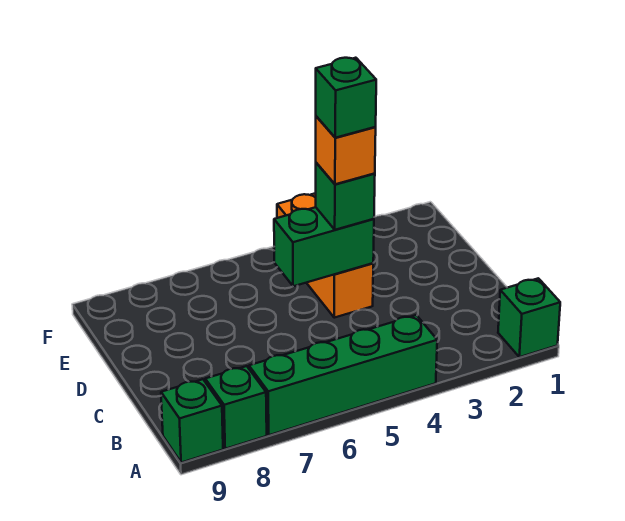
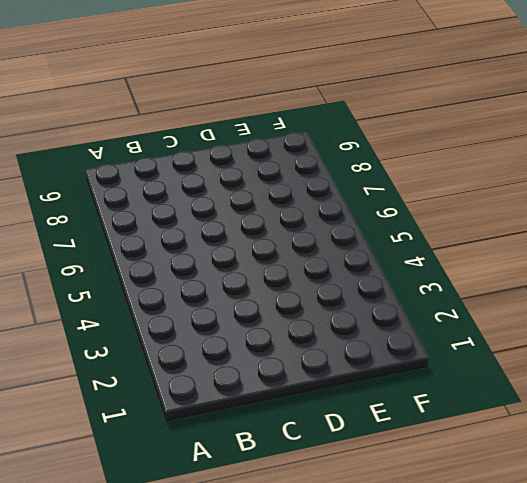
none -> green brick A1 level 1
none -> green brick A4:A7 level 1

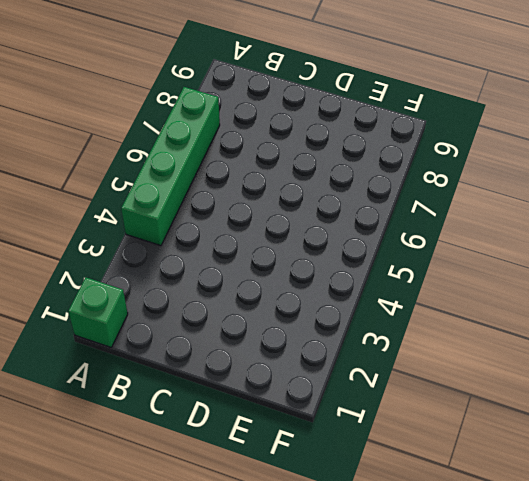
none -> green brick A8 level 1
none -> green brick A9 level 1

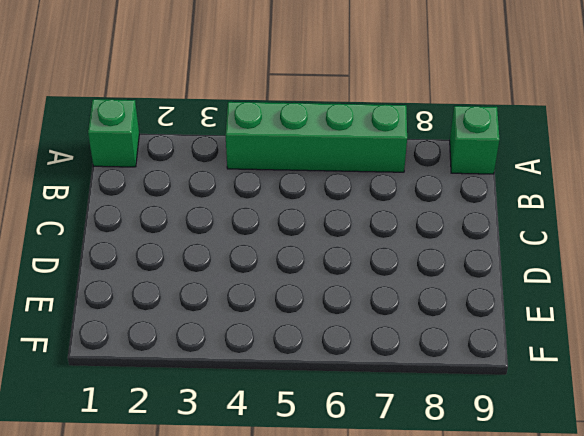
none -> green brick A8 level 1
none -> orange brick D4:F4 level 1

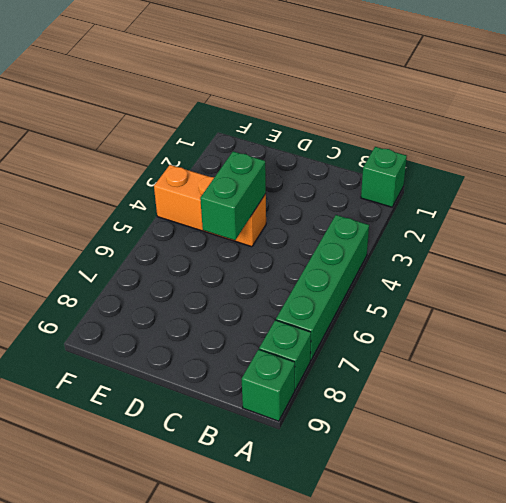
none -> green brick D4 level 3
none -> orange brick D4 level 4

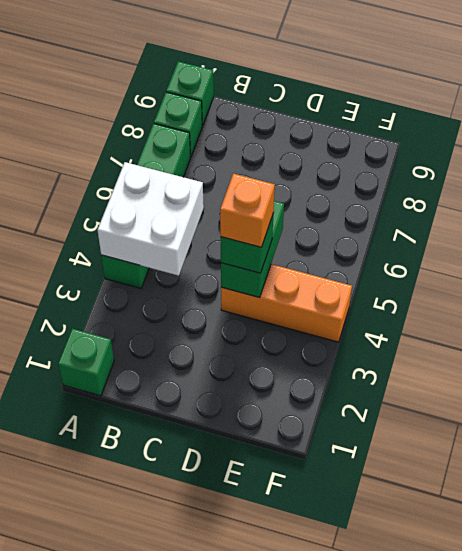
white brick A4:B5 level 2 -> none
none -> green brick D4 level 5

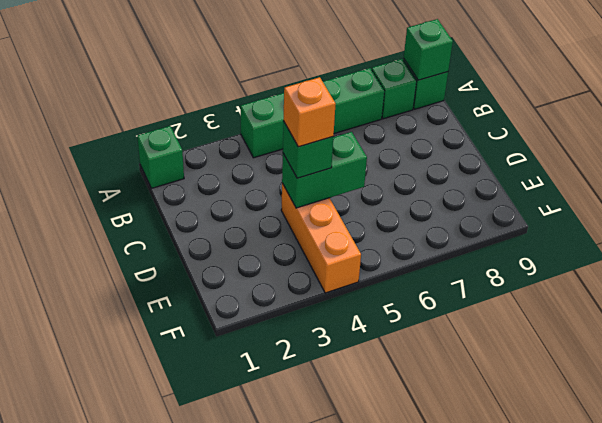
green brick A9 level 2 -> green brick D4 level 5

